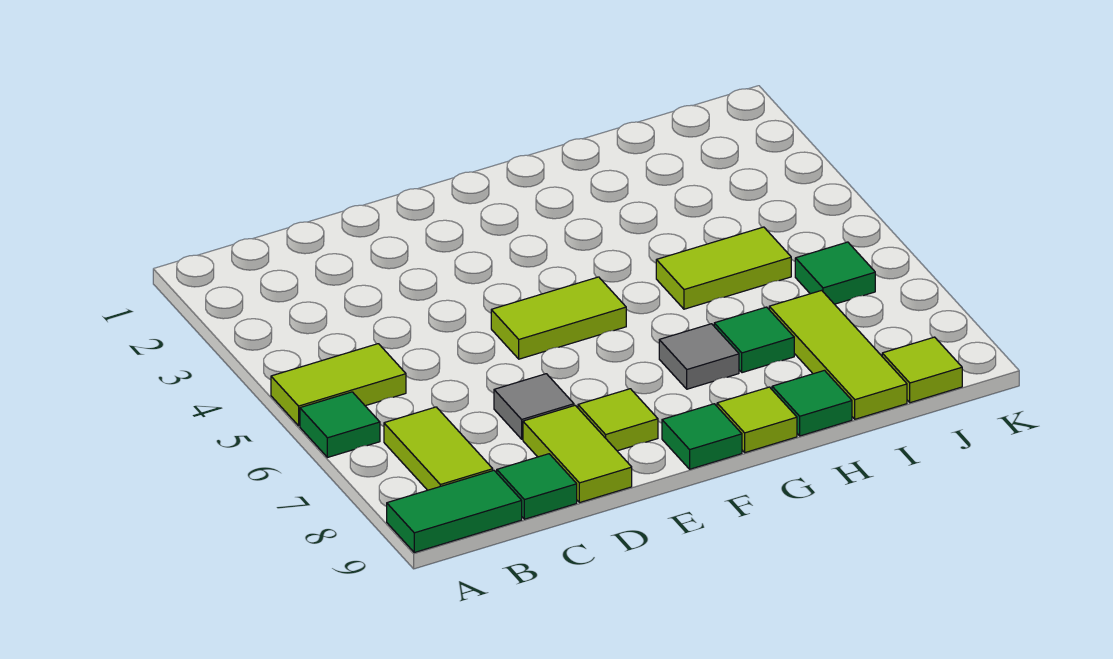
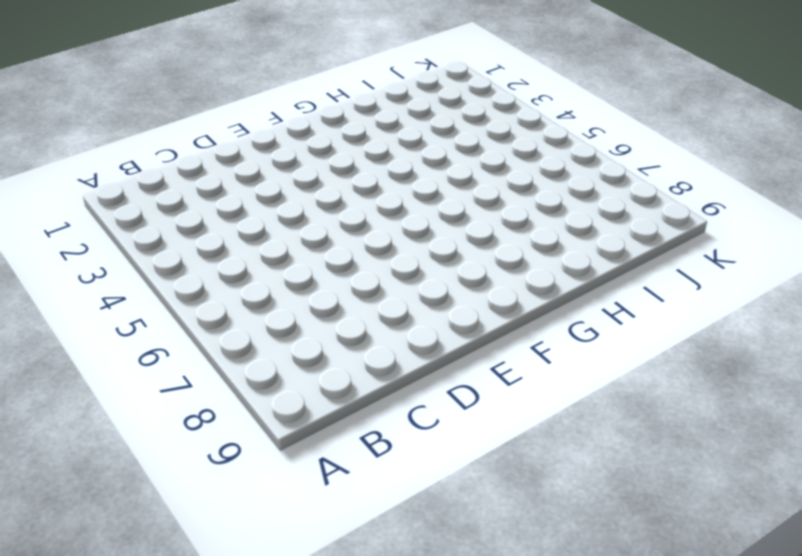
none -> lime tile A5:B5 level 1
none -> green tile A6 level 1
none -> green tile A9:B9 level 1

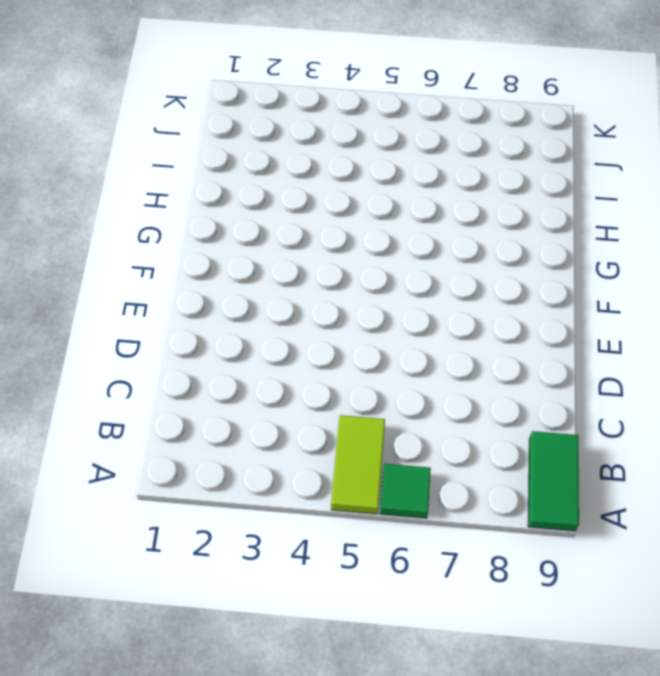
none -> lime tile B7:B8 level 1
none -> green tile C9 level 1
none -> grey tile D7 level 1

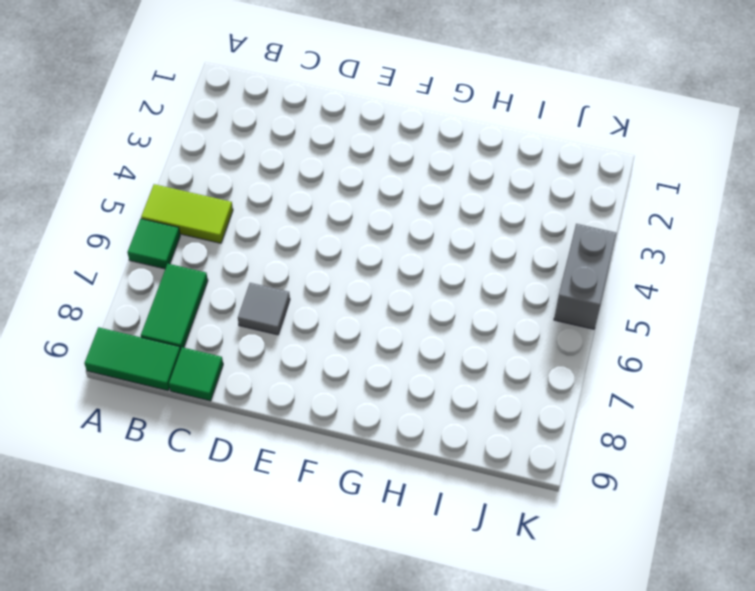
green tile B7:B8 level 1 -> lime tile B7:B8 level 1
grey brick K4:K5 level 1 -> none
none -> lime tile D8:D9 level 1
none -> lime tile E5:F5 level 1
none -> lime tile E8 level 1

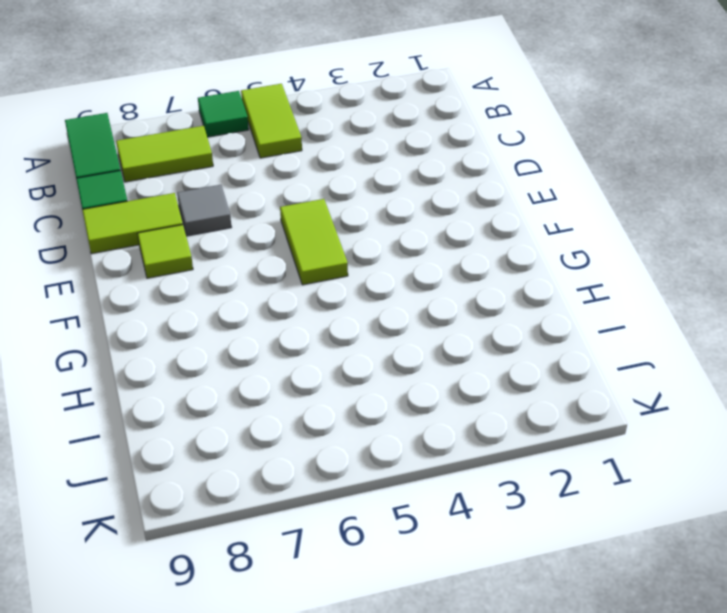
none -> green tile F9 level 1
none -> grey tile G7 level 1
none -> lime tile G9 level 1

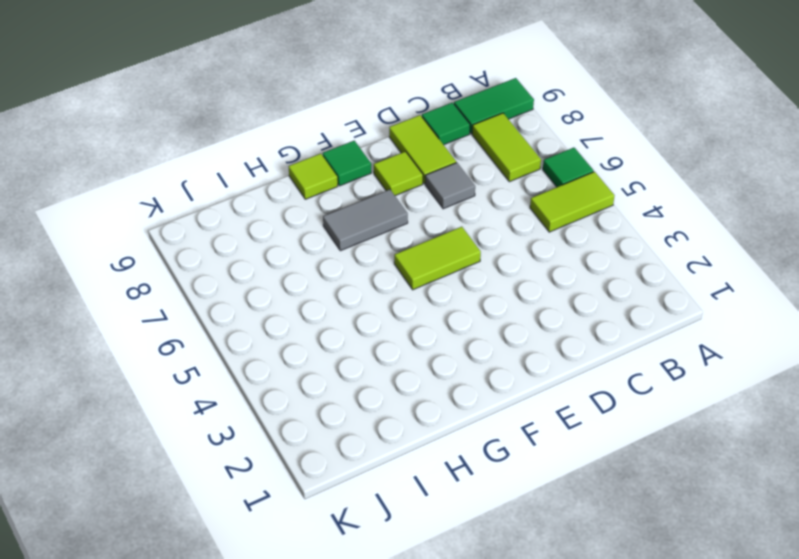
grey tile F7:G7 level 1 -> grey tile G7 level 1
none -> lime tile H5:I5 level 1
none -> green tile H7 level 1
none -> green tile H9 level 1

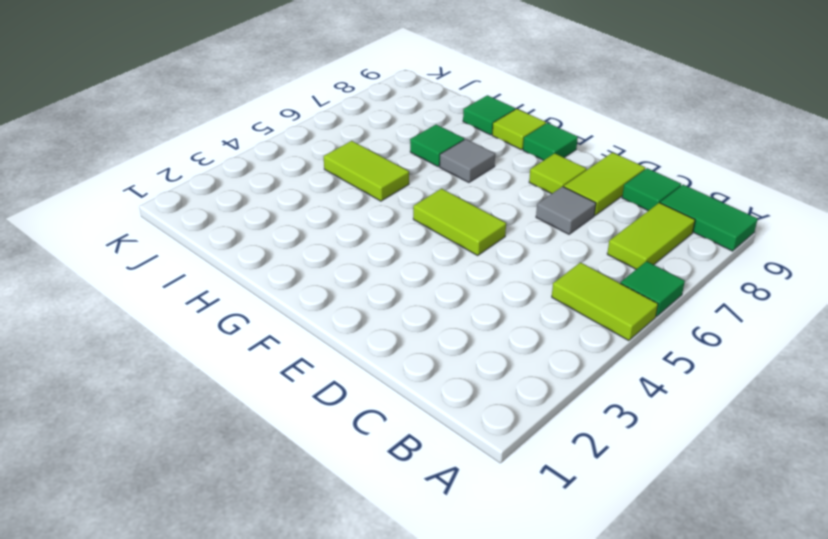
none -> lime tile I7:I9 level 1
none -> green tile J6 level 1
none -> lime tile J9 level 1

